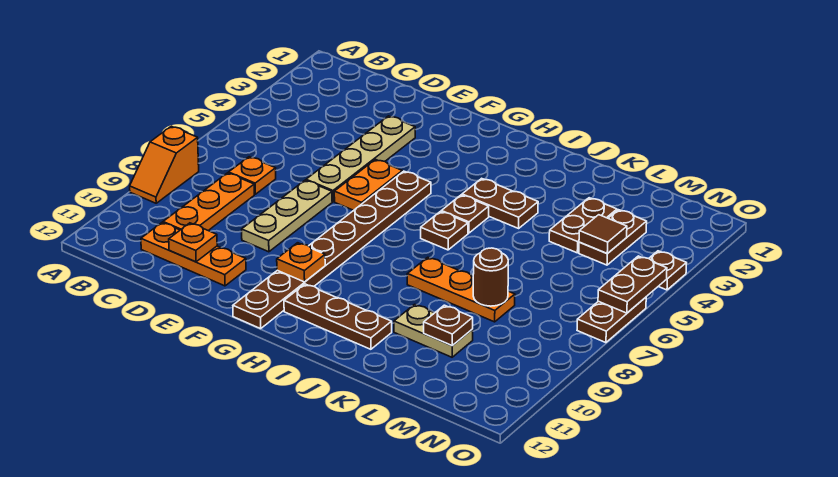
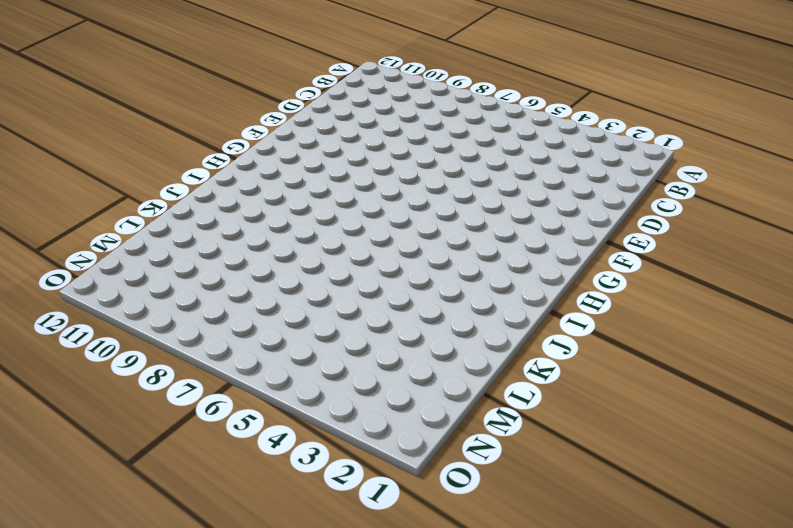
none -> orange slope A8:A9 level 1 top 8
none -> orange plate C7 level 1
none -> orange plate C8:C10 level 1

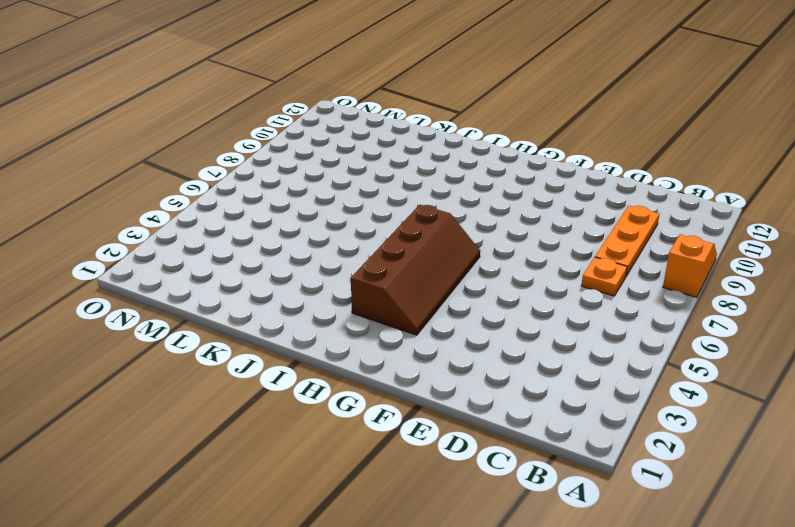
brown slope G3:H6 level 1 top H -> brown plate G5:G12 level 1
none -> orange plate C11:E11 level 1
none -> tan plate E3:E6 level 1
none -> tan plate E7:E9 level 1

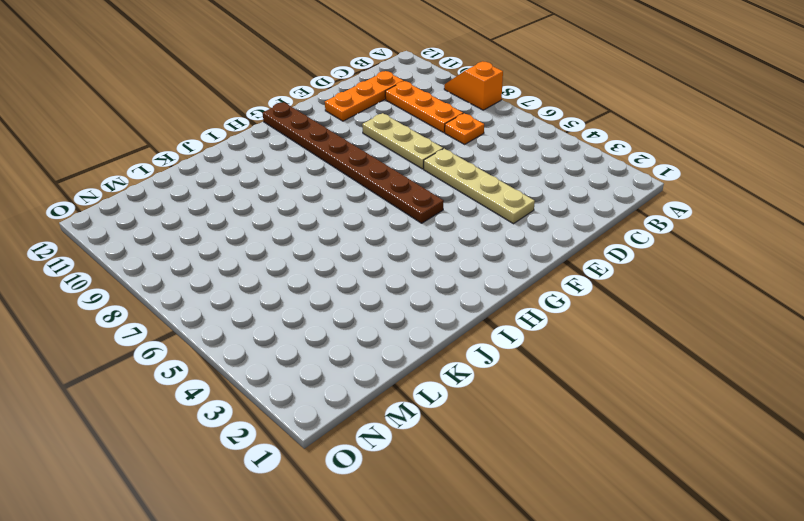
none -> orange plate F5:F6 level 1
none -> brown plate H11:J11 level 1
none -> brown plate I4:J4 level 1

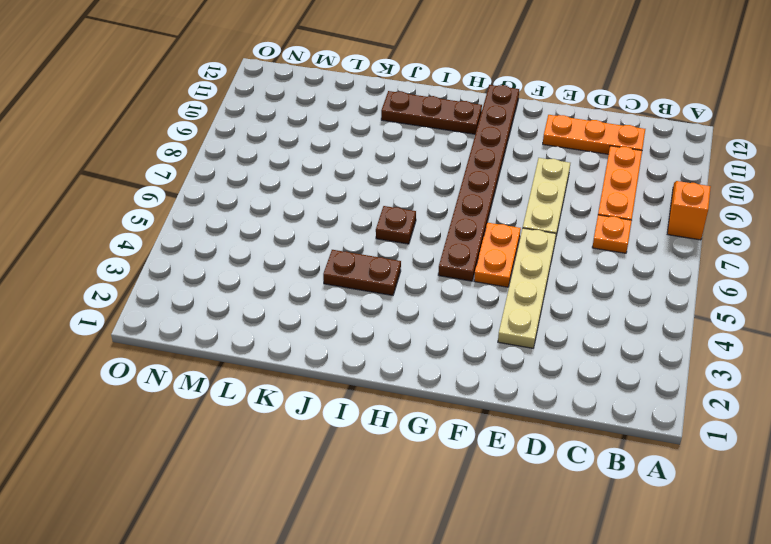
none -> brown plate I5 level 1
none -> orange plate J8:L8 level 1
none -> tan plate K10:L10 level 1

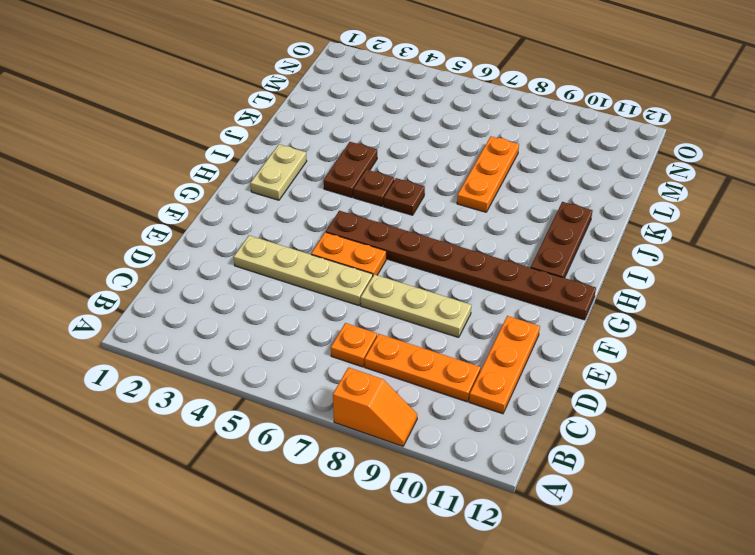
tan plate H2:I2 level 1 -> tan plate K10:L10 level 1
none -> brown plate L3:L4 level 1
none -> brown plate M3:M4 level 1
none -> brown plate O4 level 1

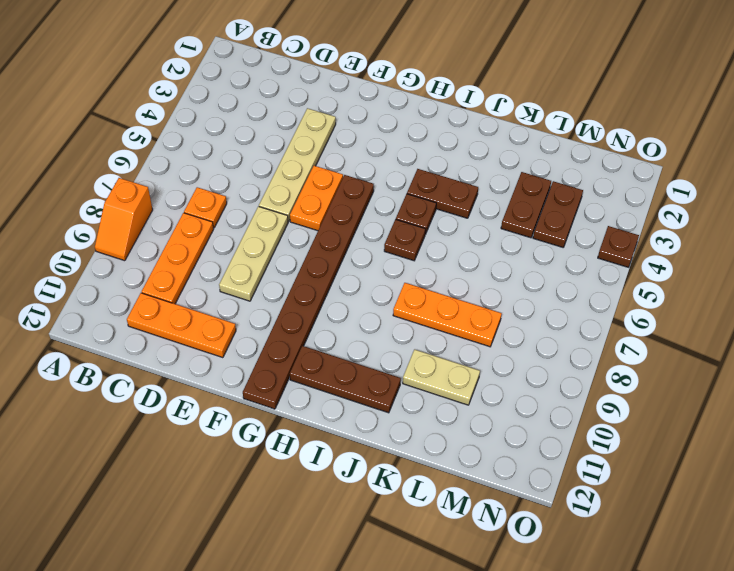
none -> brown plate O6:O7 level 1
none -> orange plate D11 level 2
none -> orange plate G10 level 2

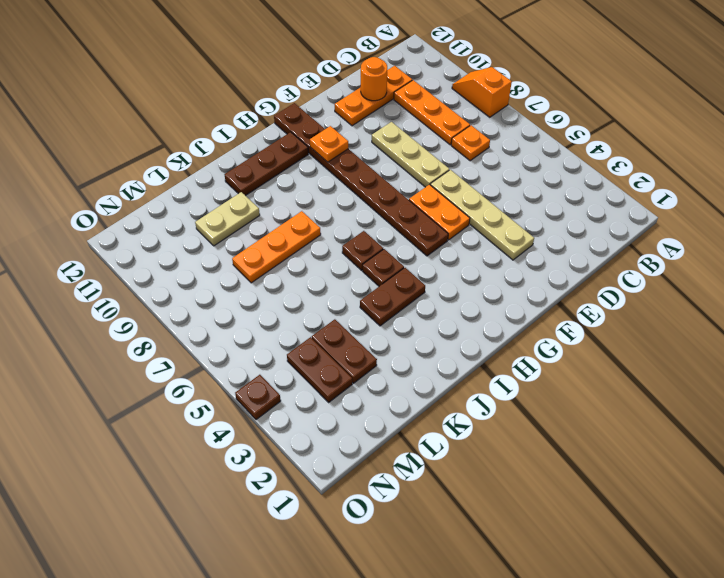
orange round brick D11 level 2 -> orange plate D11 level 2
none -> brown plate O6:O7 level 1
none -> brown round brick L8 level 2
none -> brown plate L10 level 2

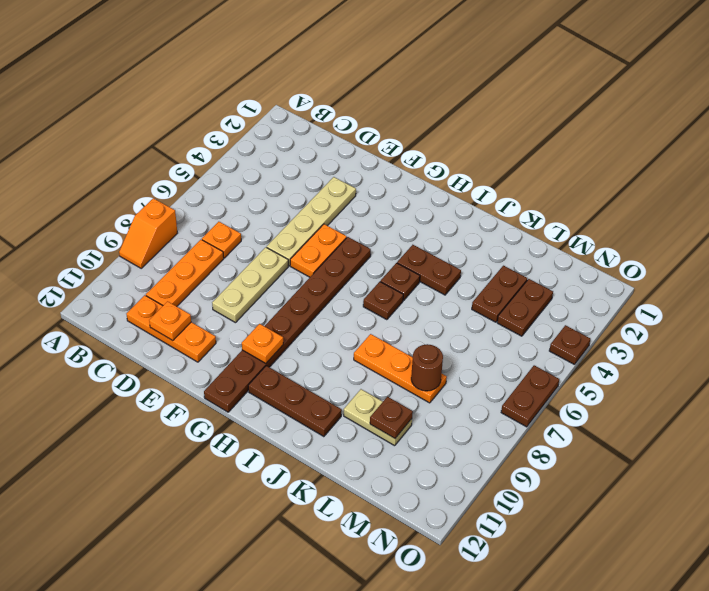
none -> brown tile M4 level 2
none -> brown plate O5:O6 level 2

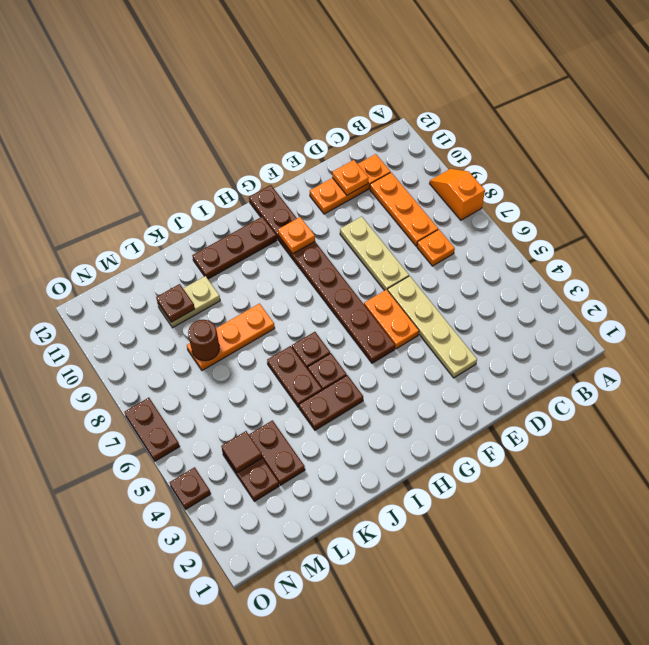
brown plate J5:J6 level 1 -> brown plate O5:O6 level 2

